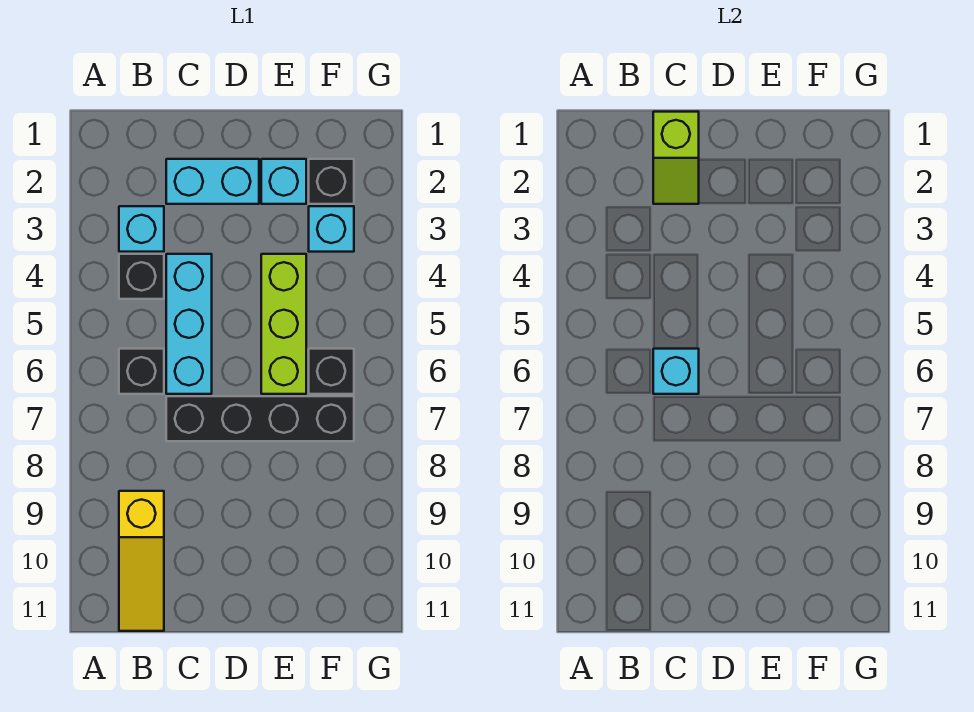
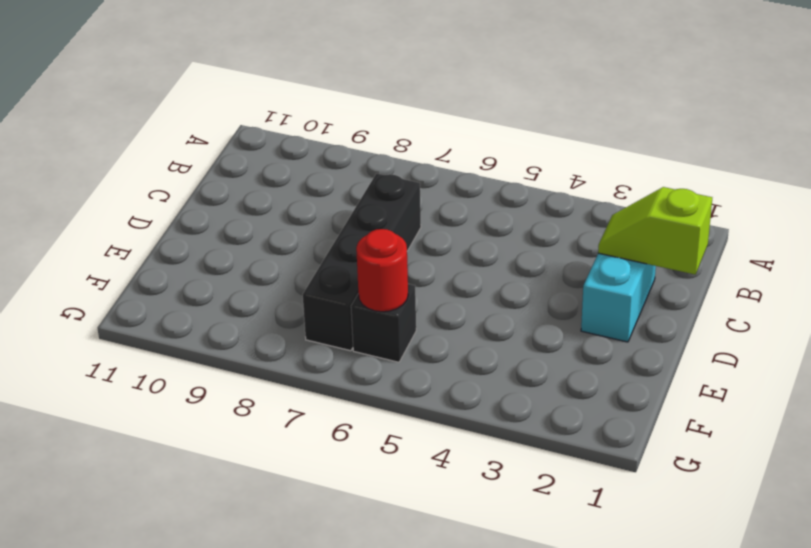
red round brick F6 level 2 -> none
none -> cyan brick B3 level 1
none -> black brick B4 level 1
none -> black brick B6 level 1

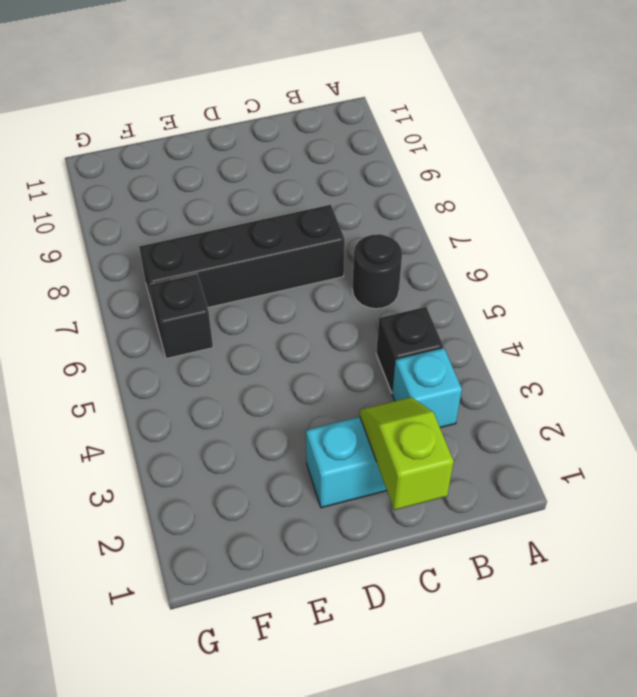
black round brick B6 level 1 -> black brick B6 level 1
none -> yellow slope B9:B11 level 1 top 9
none -> cyan brick C4:C6 level 1
none -> cyan brick E2 level 1

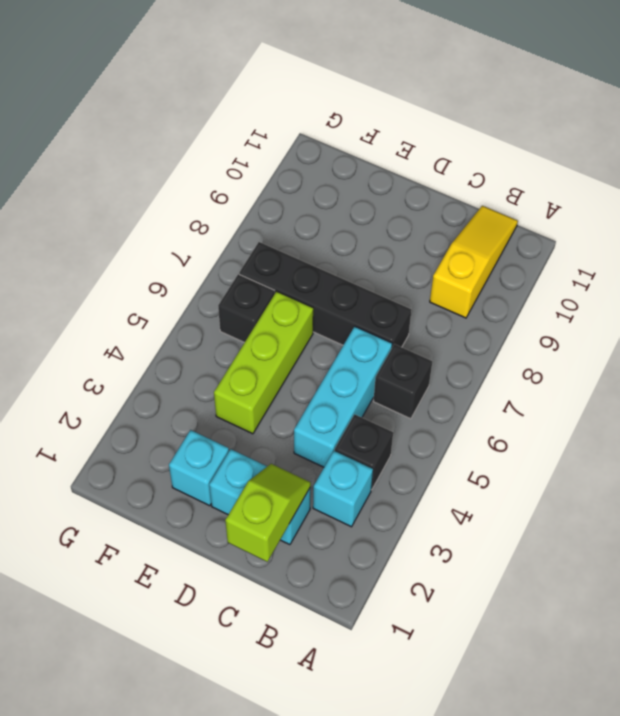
none -> black brick F2 level 1
none -> cyan brick F3 level 1
none -> cyan brick C6 level 2

